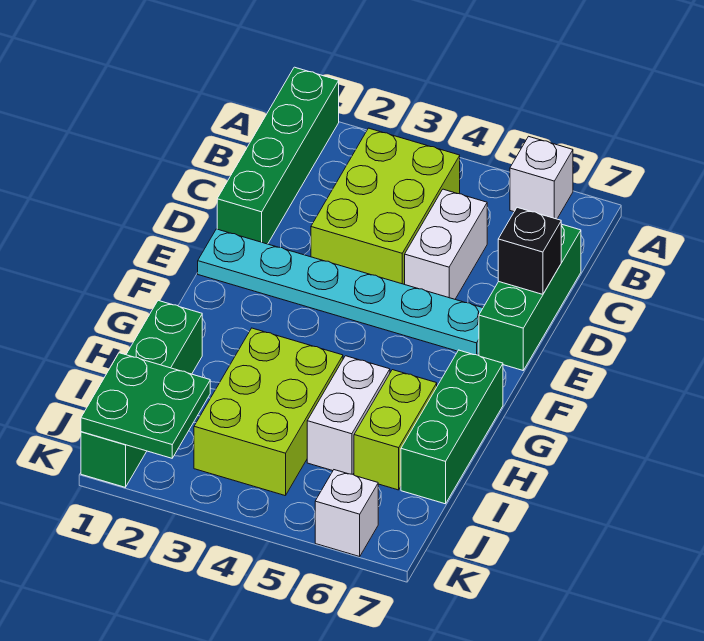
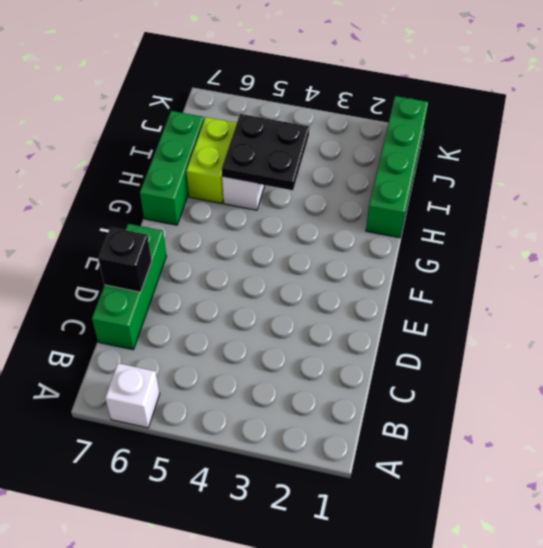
black plate H4:I5 level 2 -> none
none -> green brick A1:D1 level 1
none -> lime brick B3:D4 level 1
none -> white brick C5:D5 level 1

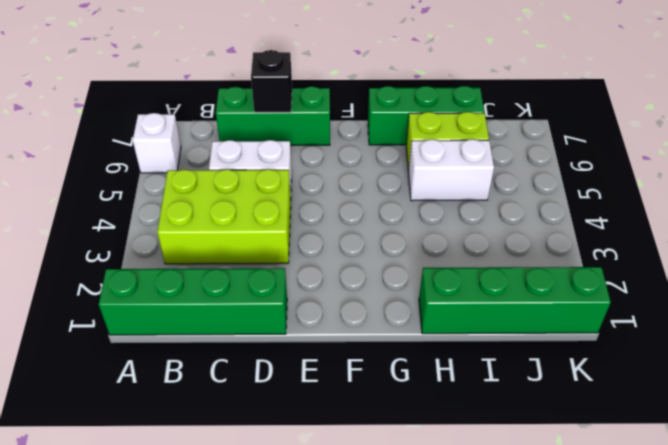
none -> cyan plate E1:E6 level 1
none -> lime brick H3:J4 level 1
none -> white brick K6 level 1

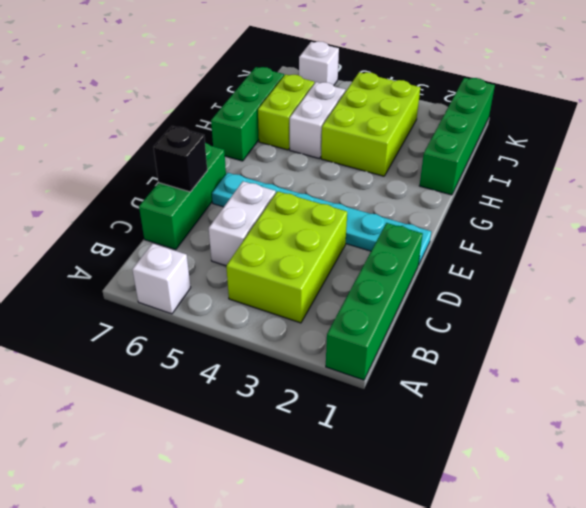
none -> green plate J1:K2 level 2

